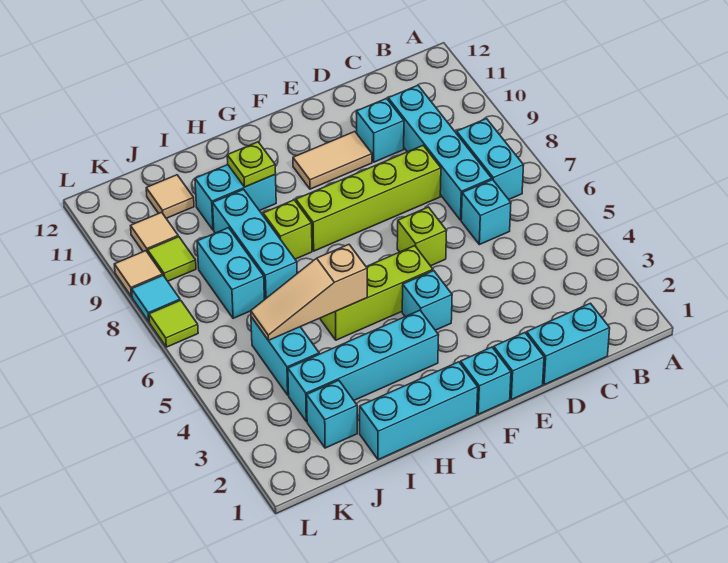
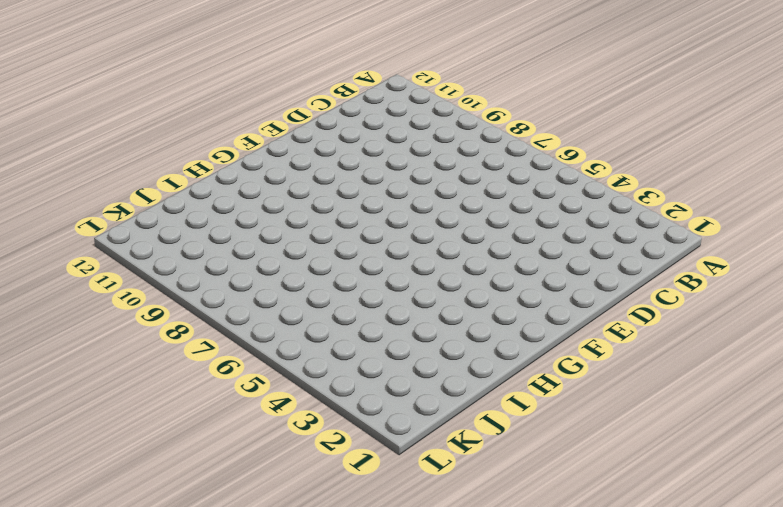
none -> cyan brick B7:B8 level 1
none -> cyan brick C1:D1 level 1
none -> cyan brick C6 level 1

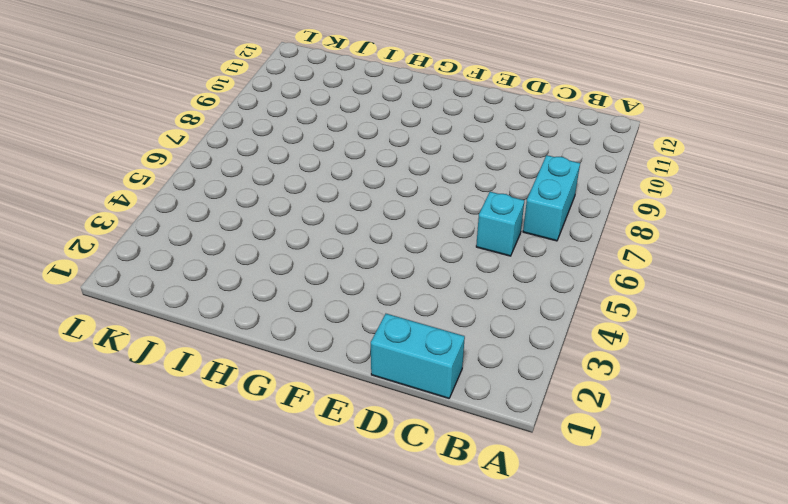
none -> cyan brick C7:C10 level 1
none -> lime brick D8:G8 level 1
none -> cyan brick D10 level 1

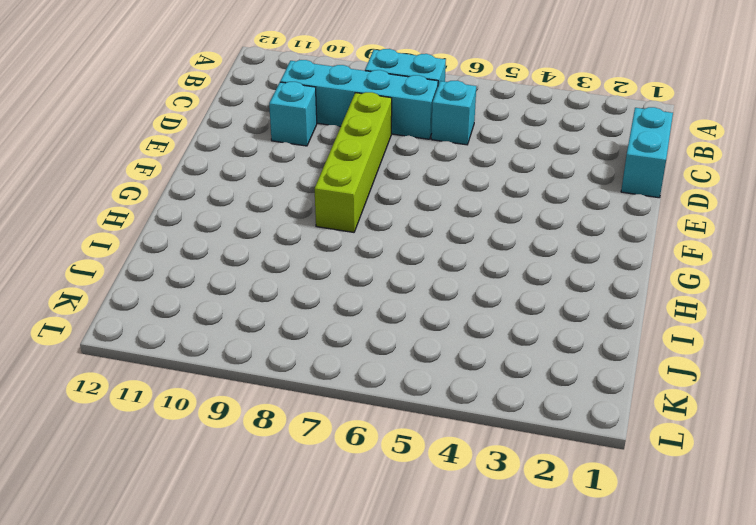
none -> cyan brick E1 level 1
none -> lime brick E6 level 1
none -> tan tile E10:F10 level 1

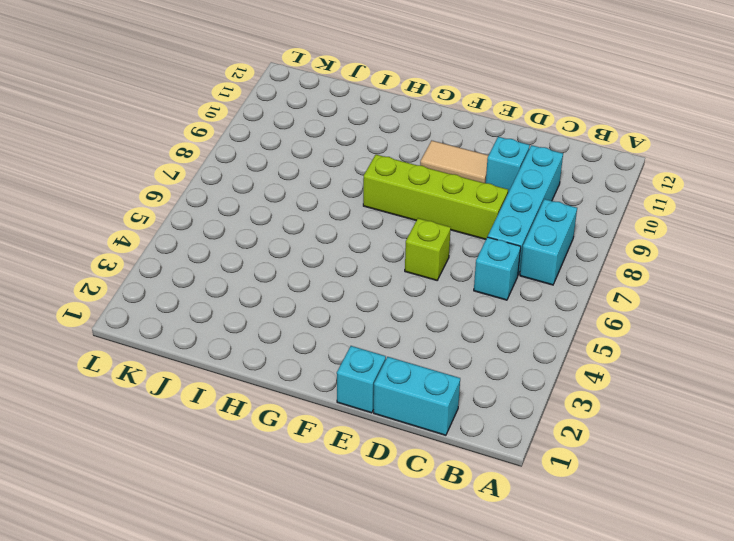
none -> cyan brick F1 level 1
none -> cyan brick F4 level 1
none -> lime brick F5:H5 level 1

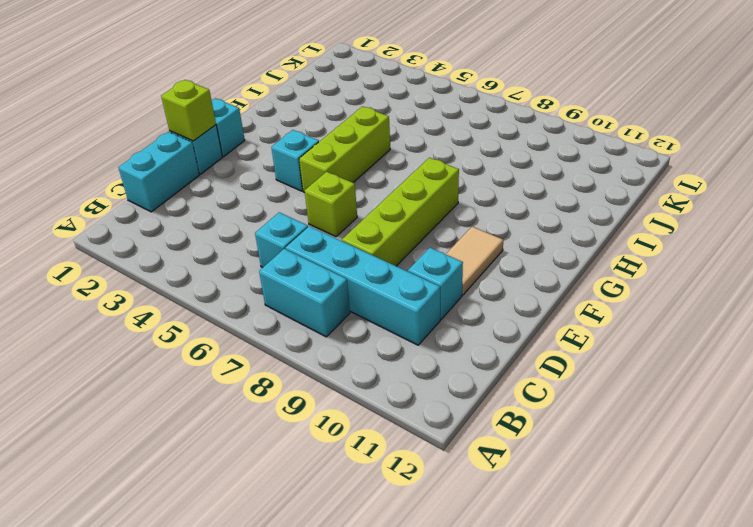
lime brick E1 level 2 -> lime brick H8 level 1
none -> cyan brick G1:I1 level 1
none -> cyan brick G3:J3 level 1
none -> cyan brick H10:I10 level 1

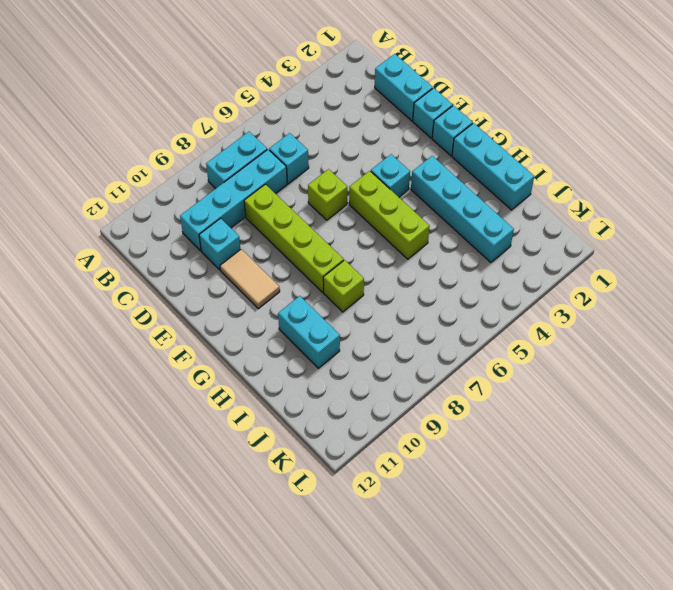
none -> cyan brick I7:I9 level 1
none -> cyan brick J2 level 1
none -> cyan brick J4:J5 level 1

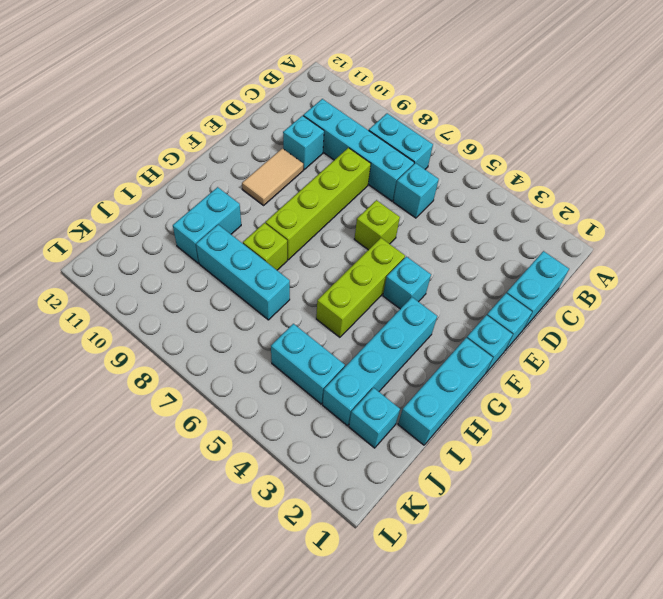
none -> cyan brick J7:J8 level 1
none -> tan tile J11 level 1
none -> lime tile K9 level 1

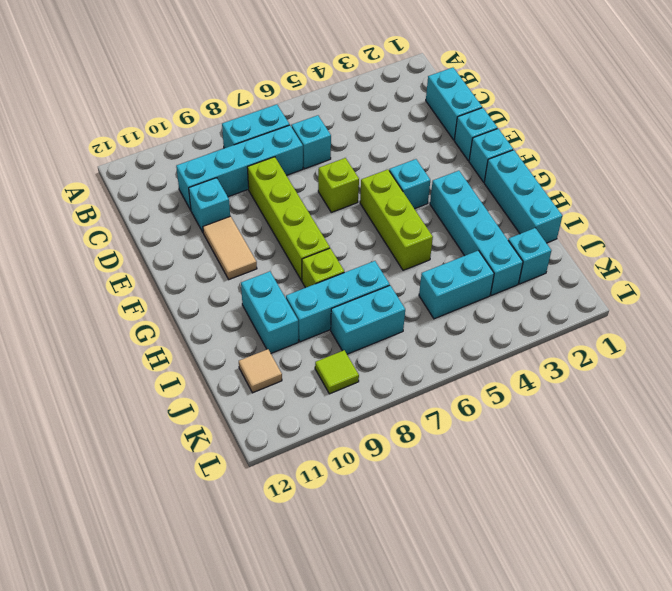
none -> tan tile K10 level 1
none -> lime tile L7 level 1
none -> cyan tile L8 level 1

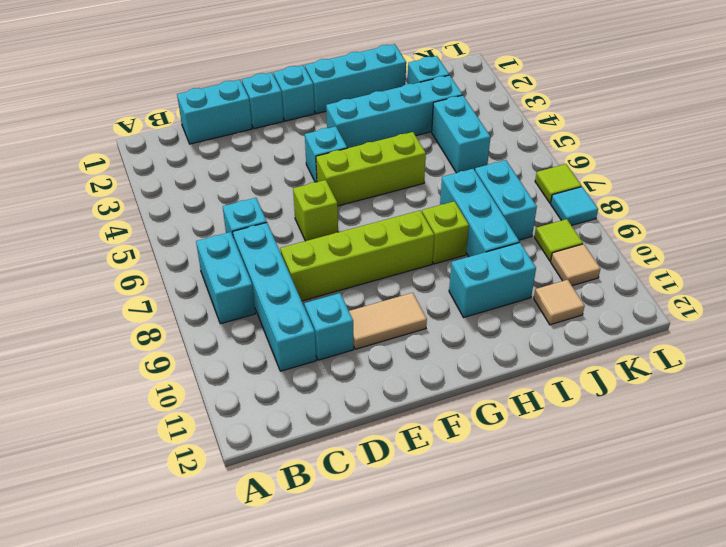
none -> tan tile L9 level 1
none -> tan slope H5:J5 level 2 top H
none -> lime plate H10 level 2

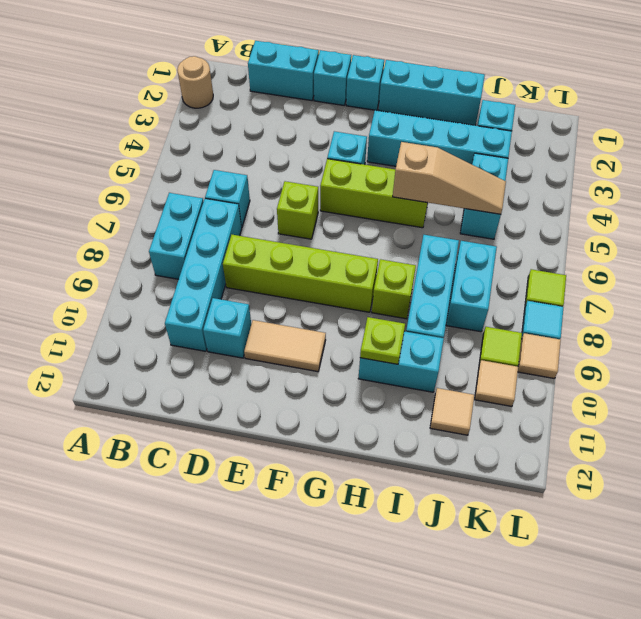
tan round brick A2 level 1 -> none

